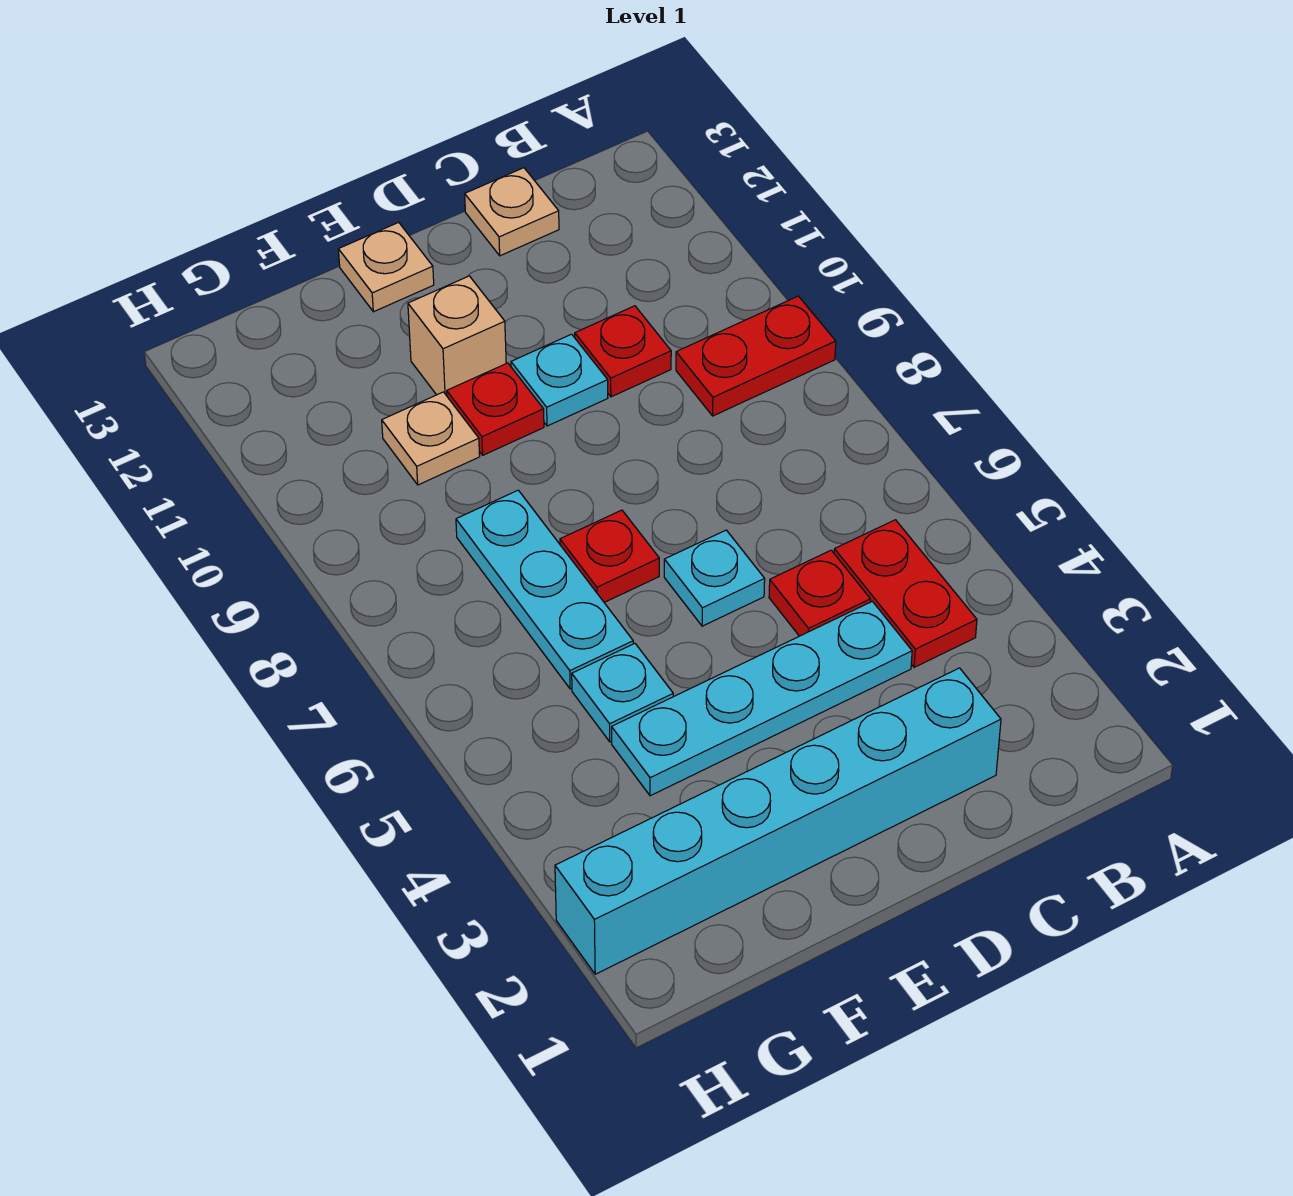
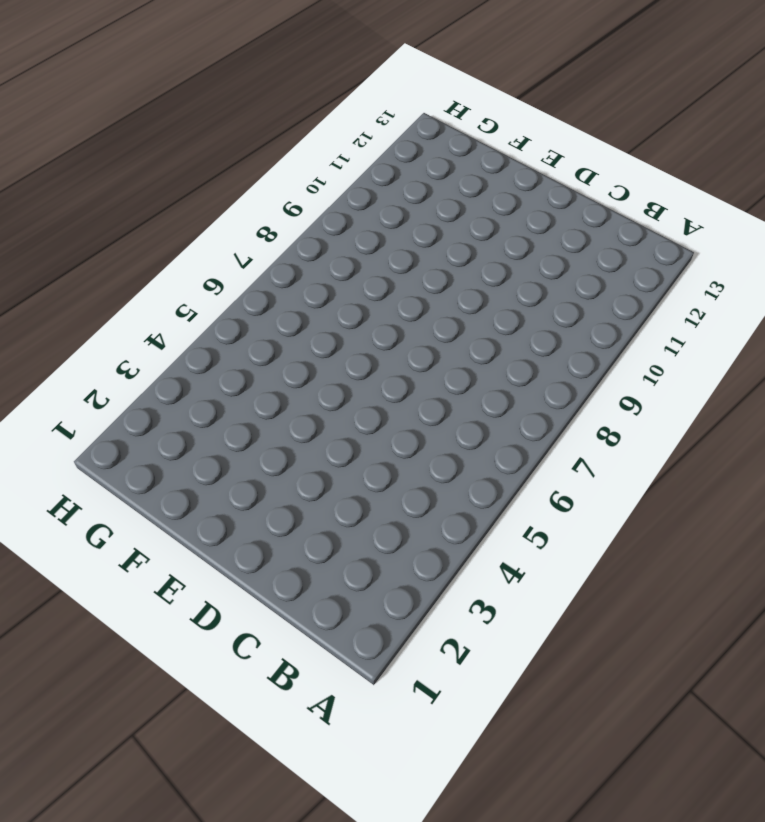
none -> red plate A9:B9 level 1
none -> red plate B4:B5 level 1
none -> cyan brick C2:H2 level 1

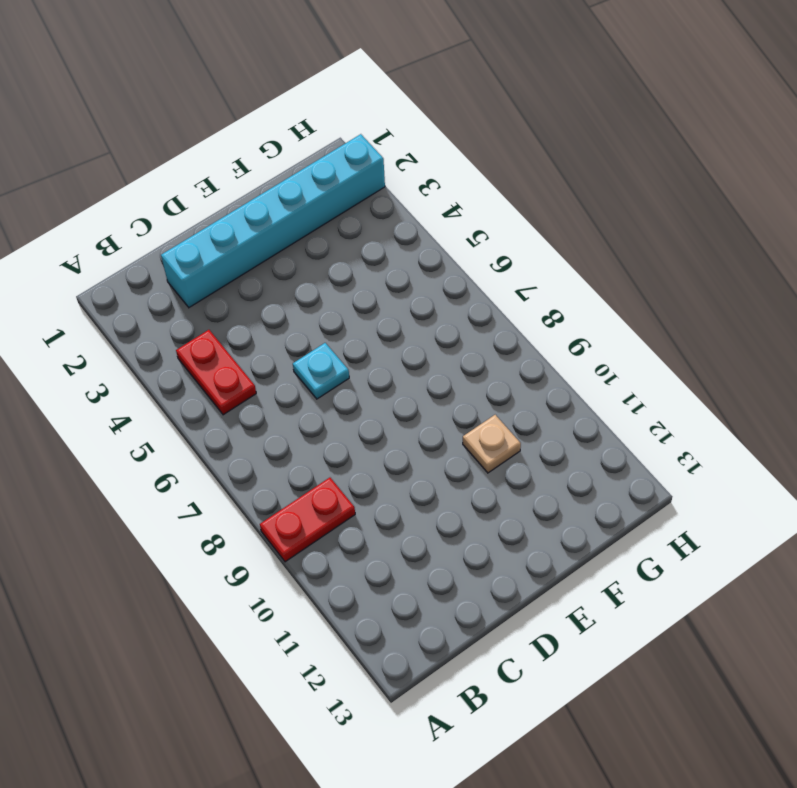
none -> cyan plate C4:F4 level 1
none -> red plate C5 level 1
none -> red plate C10 level 1

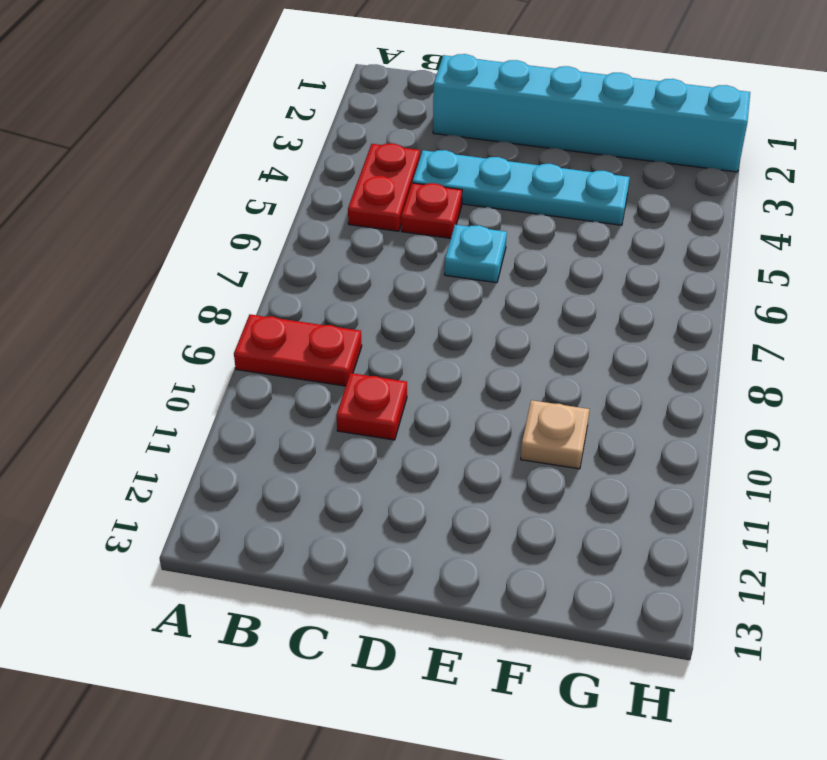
none -> tan plate C13 level 1
none -> cyan plate D10 level 1
none -> red plate E7 level 1

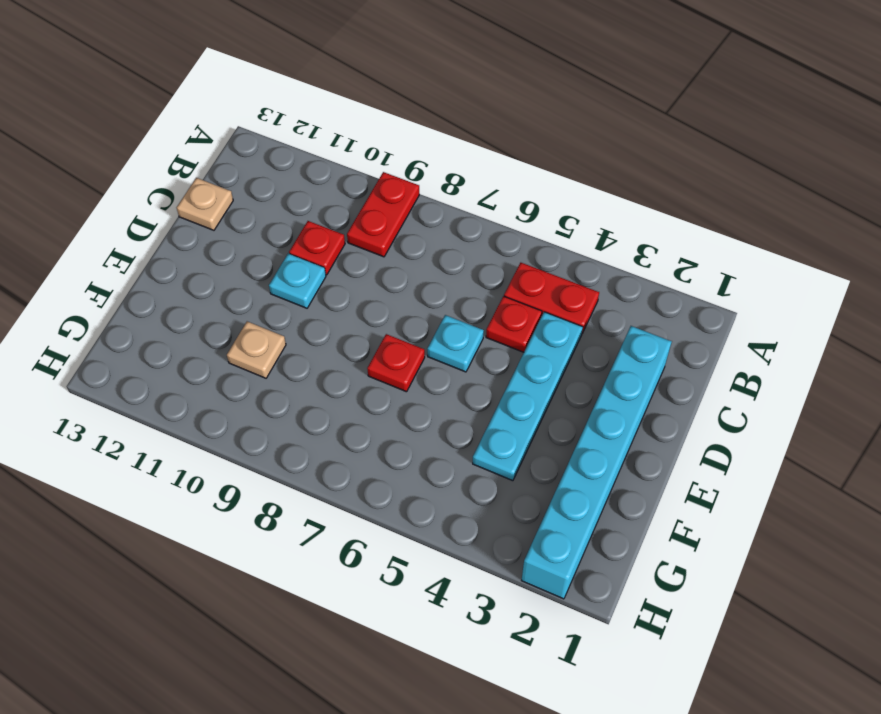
none -> red plate E10 level 1
none -> tan brick E11 level 1
none -> tan plate E13 level 1

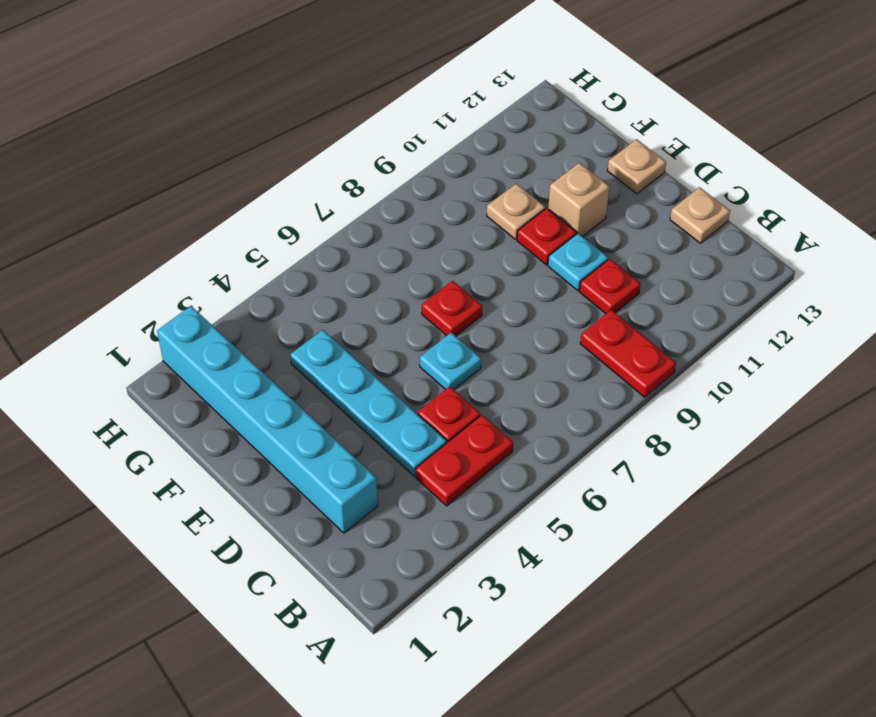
none -> cyan plate F5 level 1
none -> cyan plate F6:F8 level 1

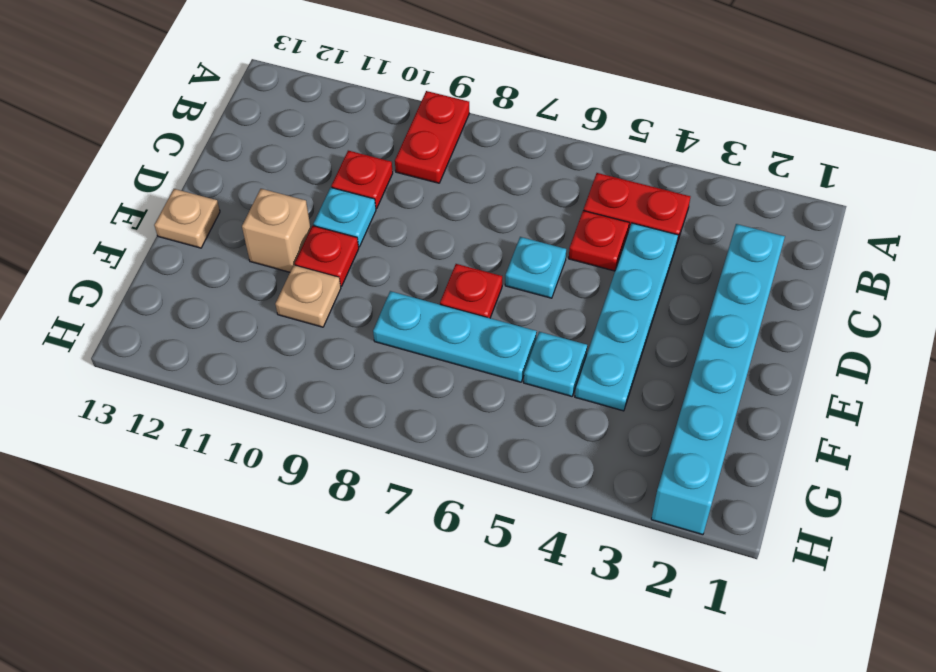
none -> tan plate C13 level 1

